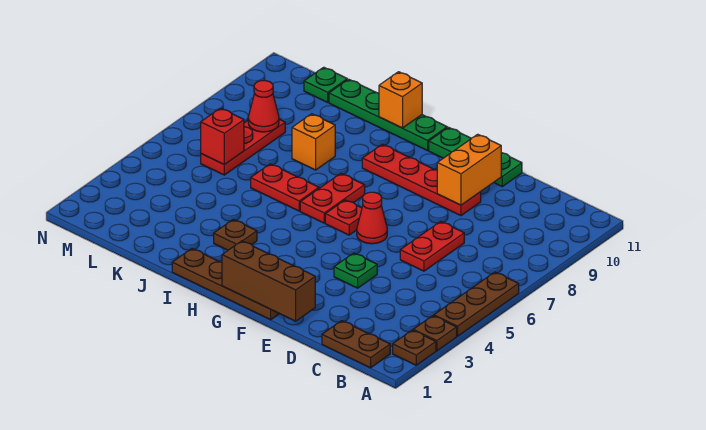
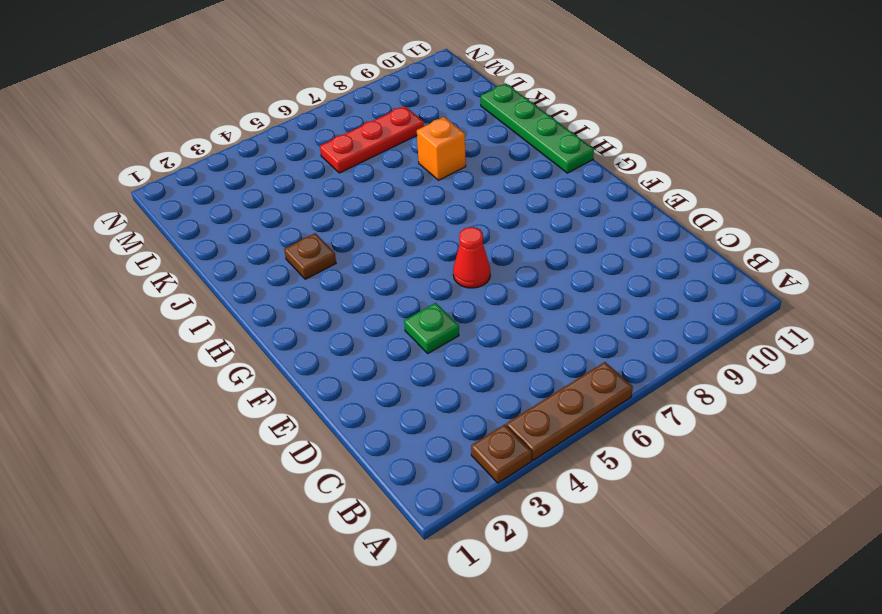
none -> brown plate A2 level 1
none -> brown plate B1:C1 level 1
none -> red plate D6:D7 level 1

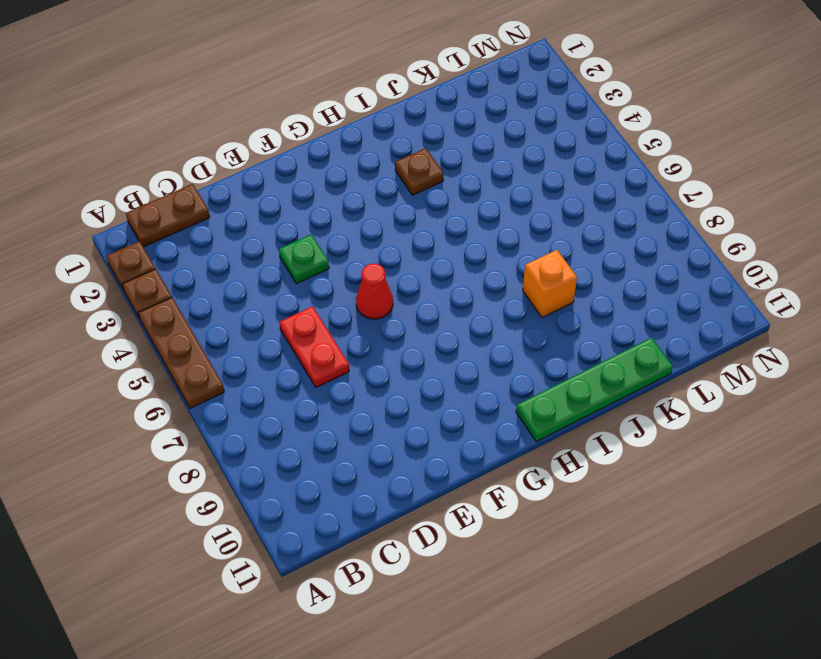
none -> red plate E9:H9 level 1
none -> green plate E11:G11 level 1
none -> brown plate F1:I1 level 1

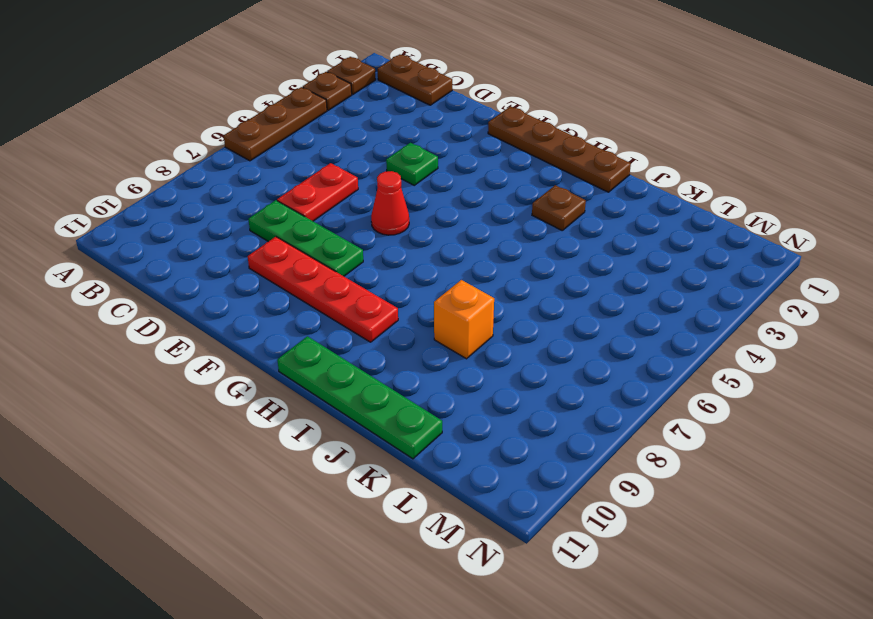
green plate D8:F8 level 1 -> green plate E11:G11 level 1
none -> red plate G6 level 1
none -> red plate H6:H7 level 1
none -> red plate I6:J6 level 1

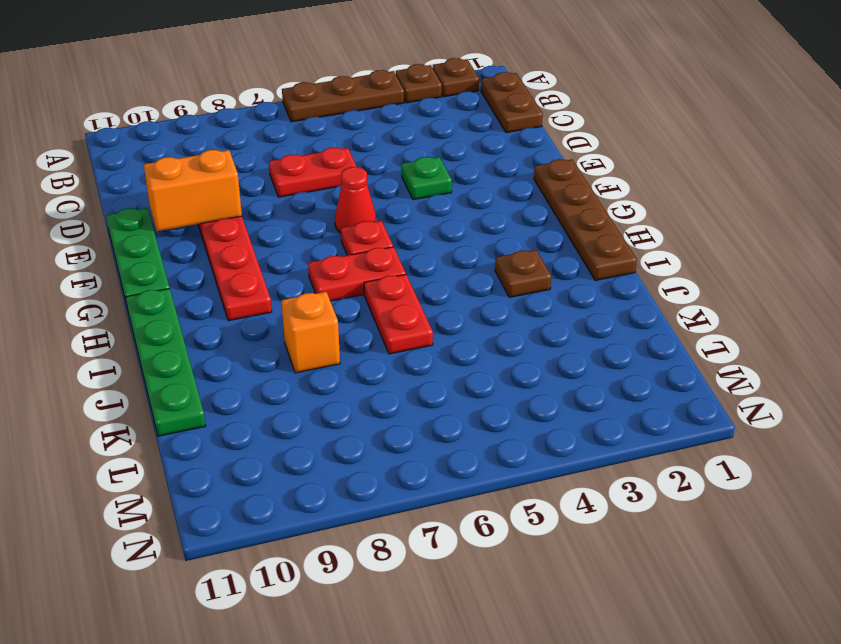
none -> red plate L6:L8 level 1
none -> green plate L11 level 1
none -> brown brick E1:G1 level 2

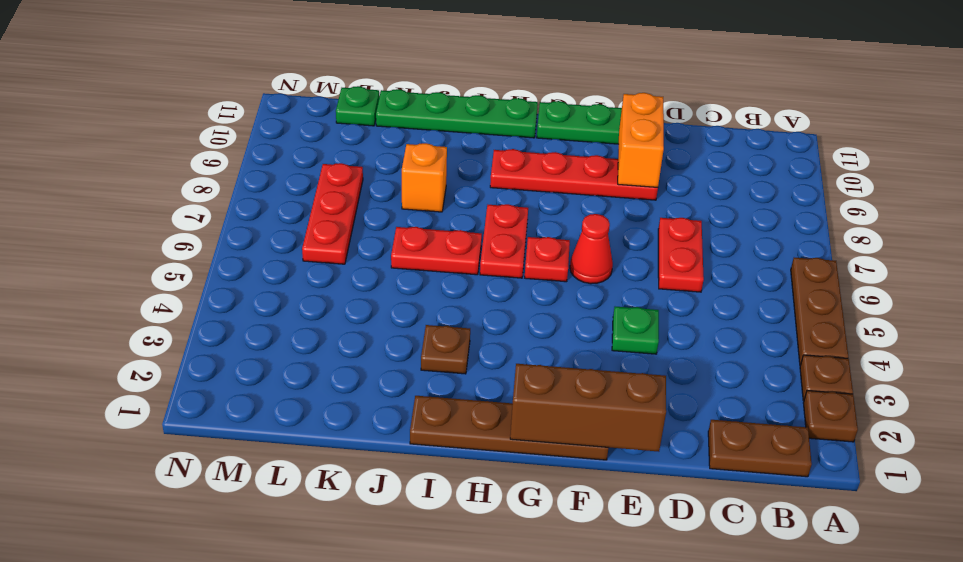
none -> orange brick I11 level 2
none -> red brick L6 level 2
none -> red cone L8 level 2

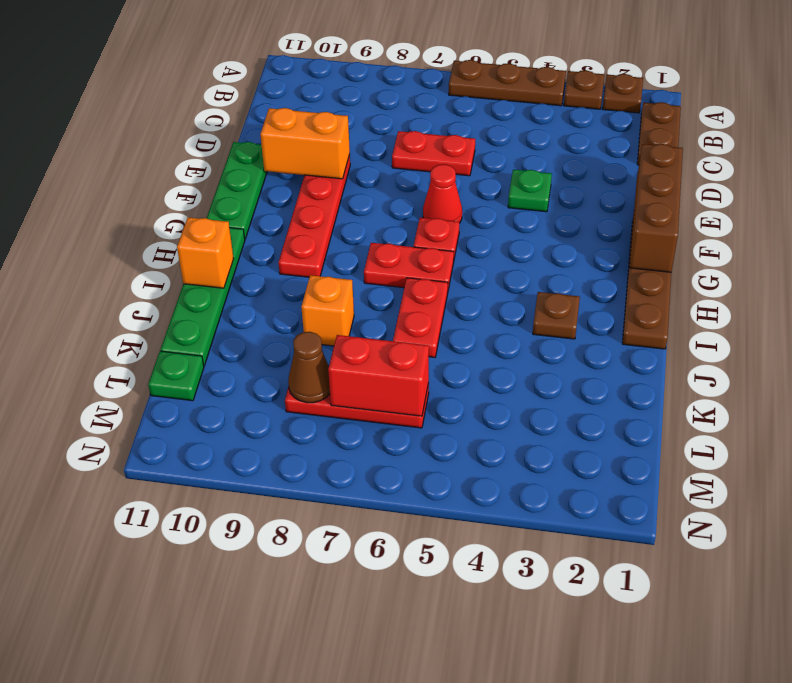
red brick L6:L7 level 2 -> red brick L6 level 2
brown cone L8 level 2 -> red cone L8 level 2

